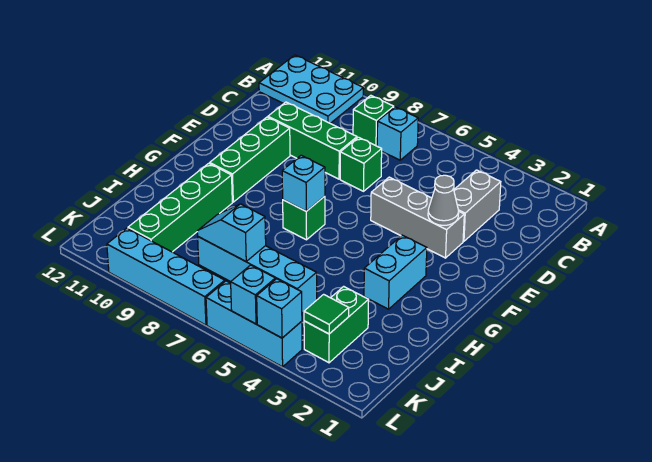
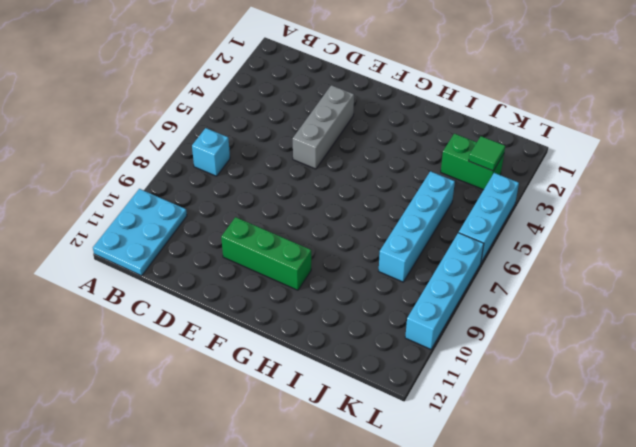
none -> green brick B8 level 1
none -> grey brick C3:D3 level 1
none -> green brick D7 level 1

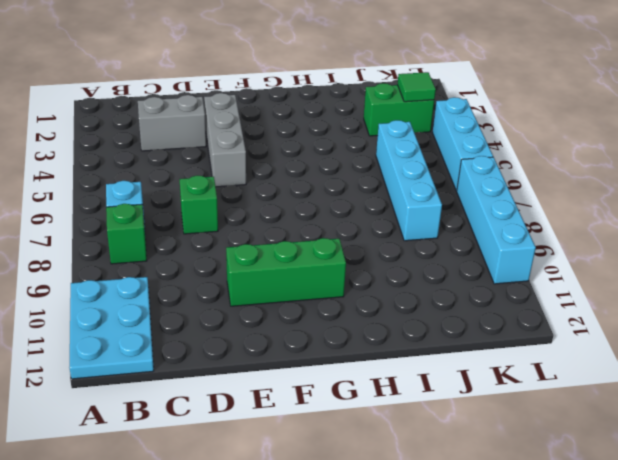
none -> green brick D8:D10 level 1
none -> cyan brick G3:H3 level 1
none -> green brick G7 level 1

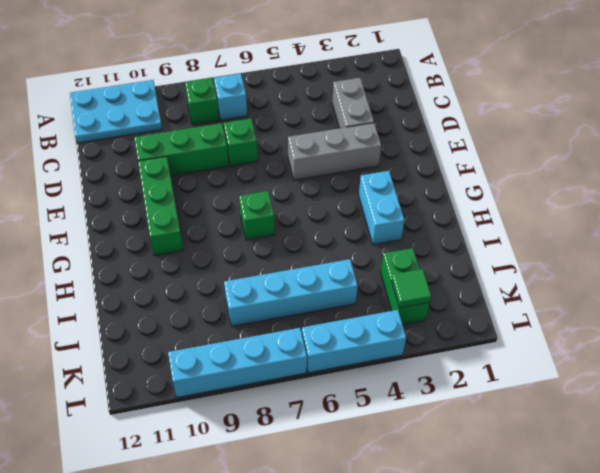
none -> green brick H10:K10 level 1
none -> grey cone E3 level 2
none -> cyan brick G7 level 2

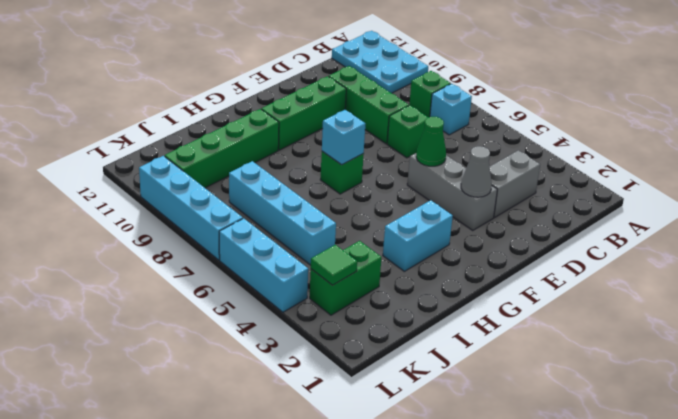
green cone E5 level 2 -> none
none -> cyan slope J7:J8 level 2 top 7
none -> cyan brick L4 level 2
none -> cyan brick L5 level 2

